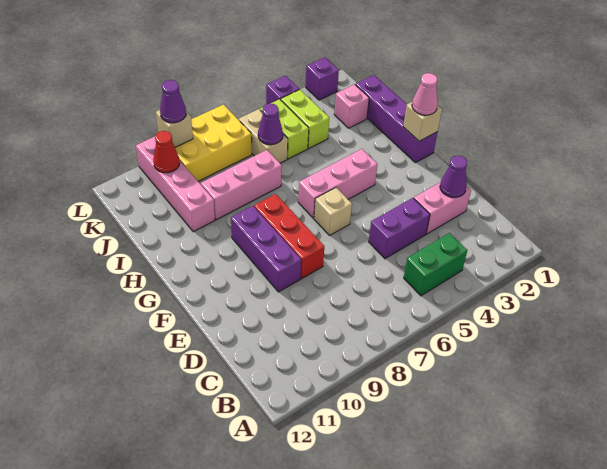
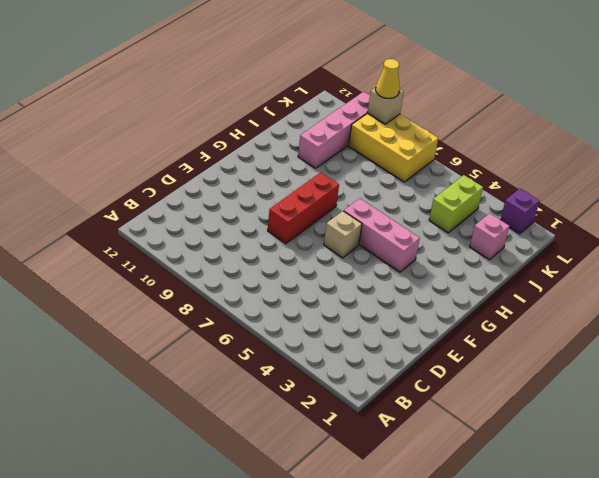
yellow cone L9 level 3 -> purple cone L9 level 3
none -> green brick B4:B5 level 1
none -> pink brick D2:D3 level 1
none -> purple brick D4:D5 level 1

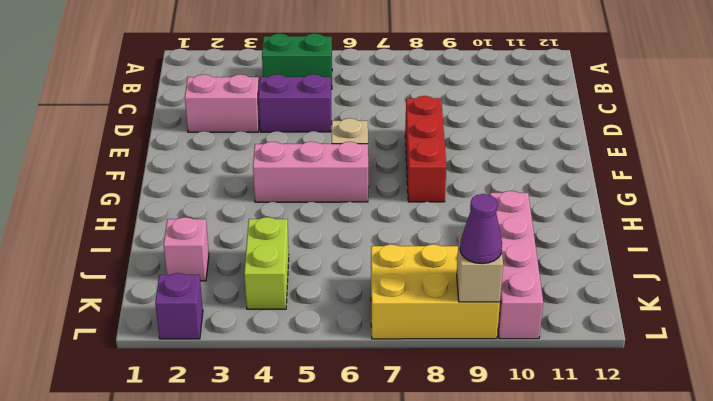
none -> purple brick E9:G9 level 1
none -> purple brick G1:J1 level 1
none -> pink brick I7:I9 level 1

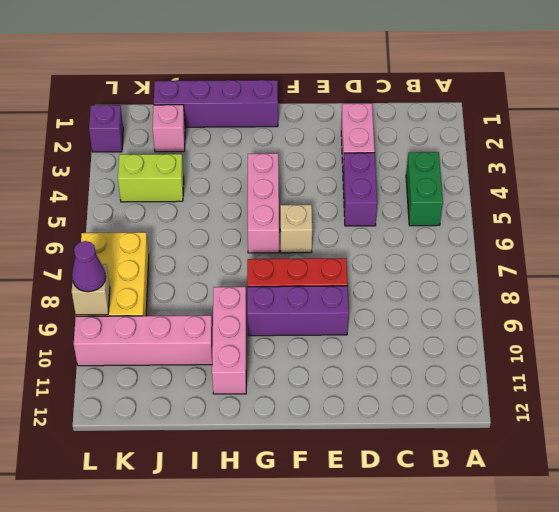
pink brick H9:H11 level 1 -> pink brick I7:I9 level 1
none -> lime brick J5:K5 level 1
none -> tan brick J6:K6 level 1
none -> purple brick L4 level 1

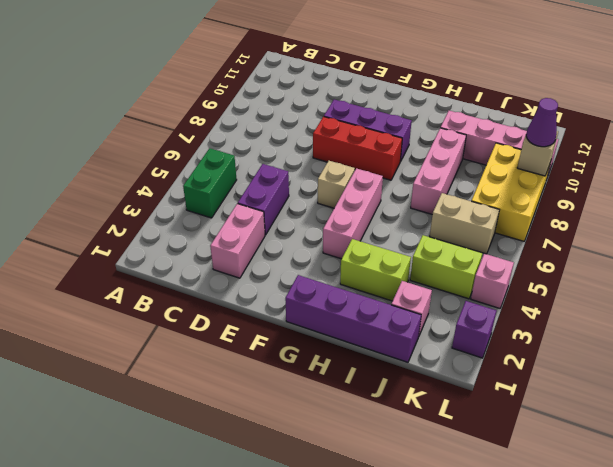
lime brick H3:I3 level 1 -> lime brick J5:K5 level 1
pink brick L4 level 1 -> purple brick L4 level 1
none -> purple cone D2 level 2
none -> tan brick G1 level 2
none -> purple cone J6 level 2

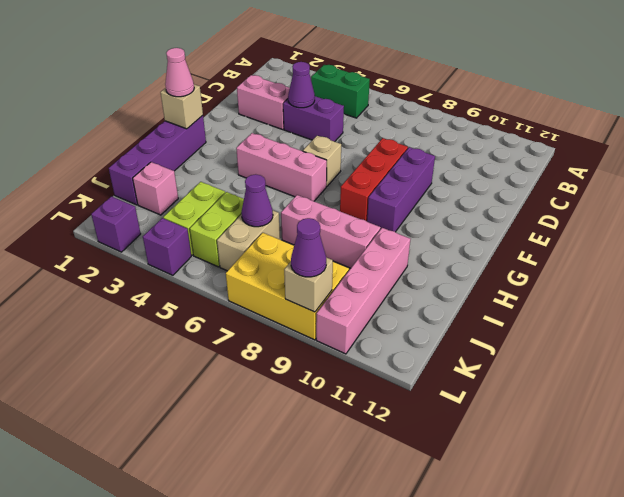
purple cone D4 level 2 -> purple cone D2 level 2
none -> red cone K10 level 2

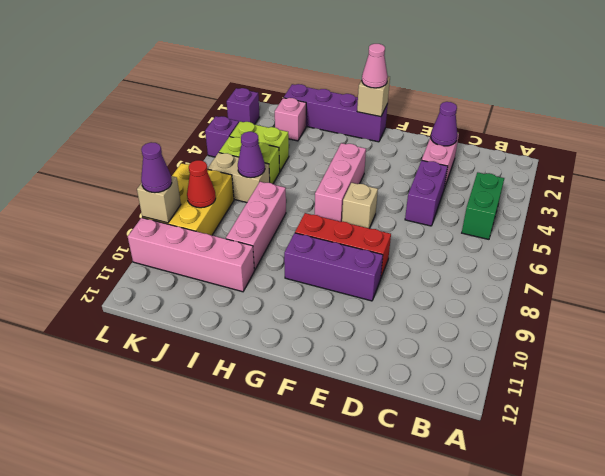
red cone K8 level 2 -> red cone K10 level 2

